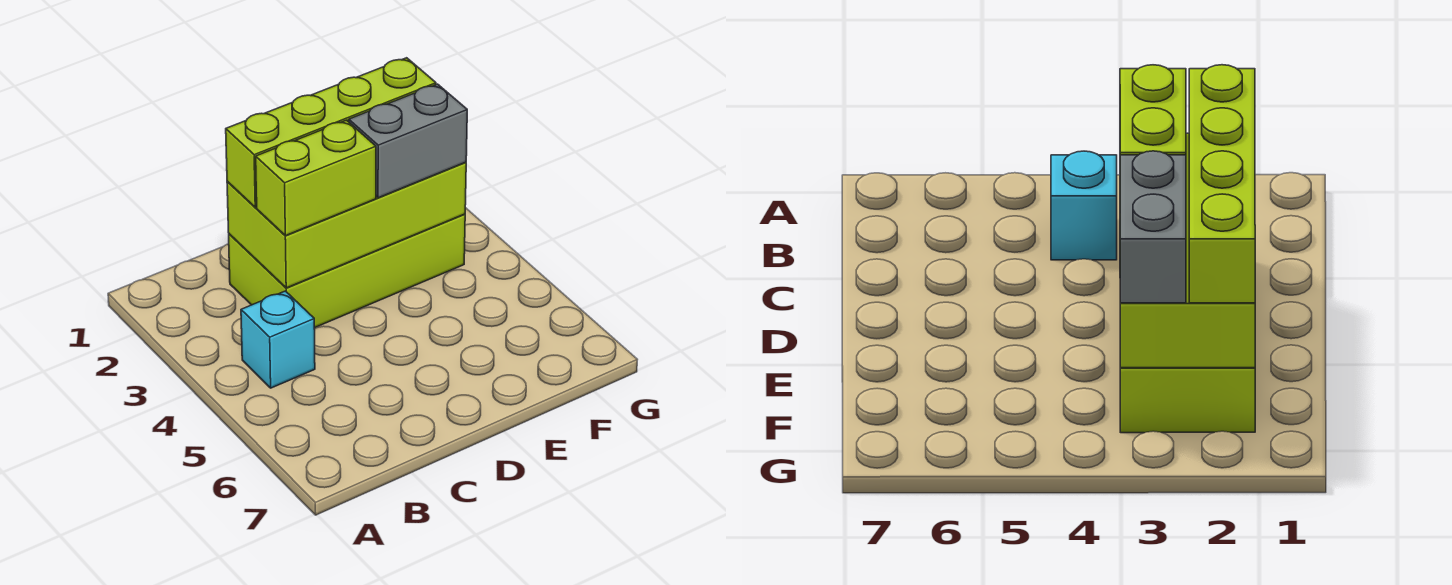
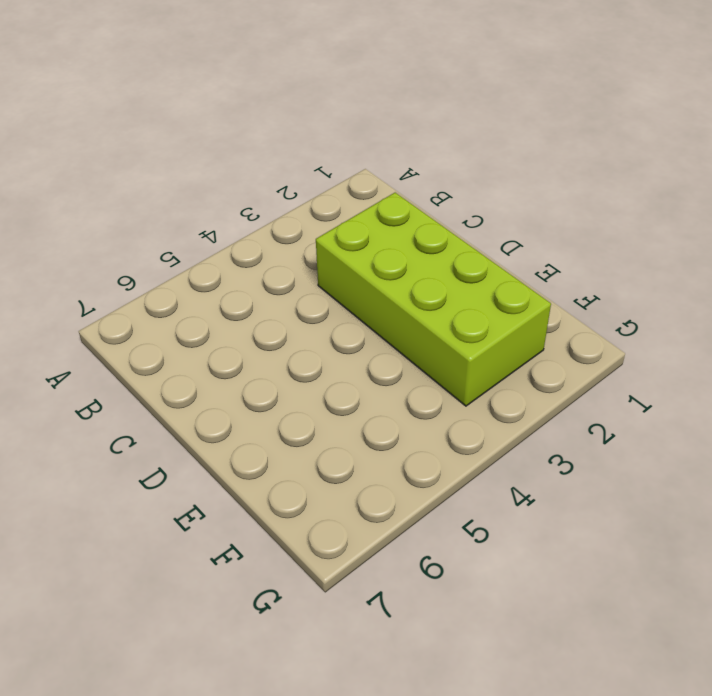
none -> cyan brick B4 level 1
none -> lime brick C2:F3 level 2

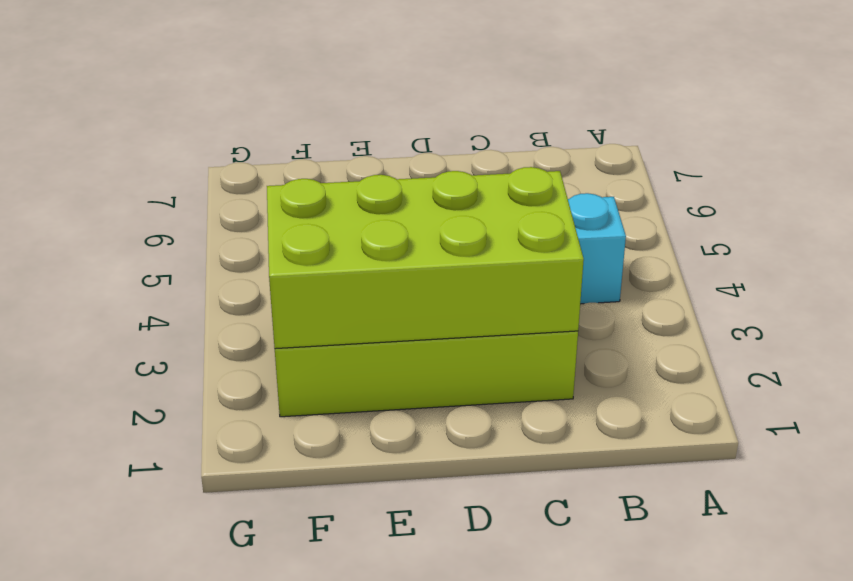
none -> lime brick C2:F2 level 3
none -> lime brick C3:D3 level 3

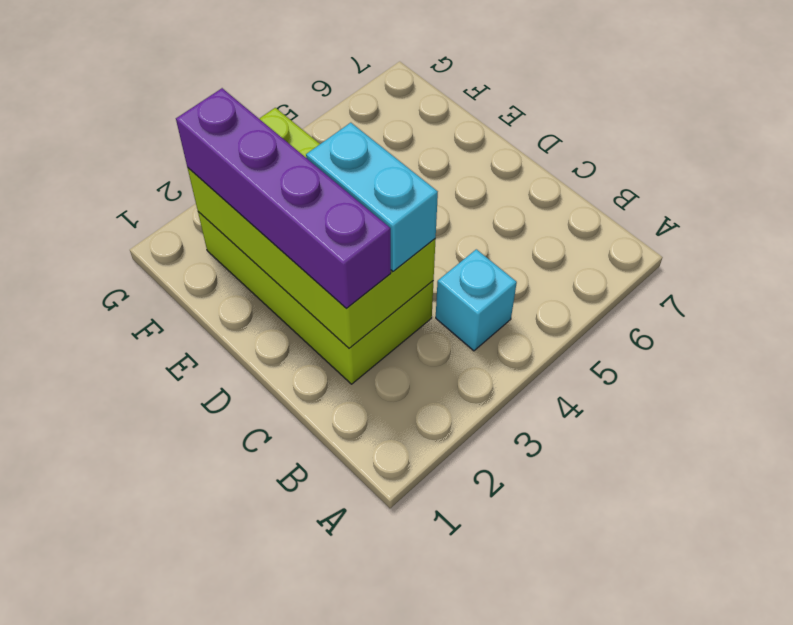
purple brick C2:F2 level 3 -> lime brick C2:F2 level 3
cyan brick C3:D3 level 3 -> lime brick C3:D3 level 3
none -> grey brick E3:F3 level 3

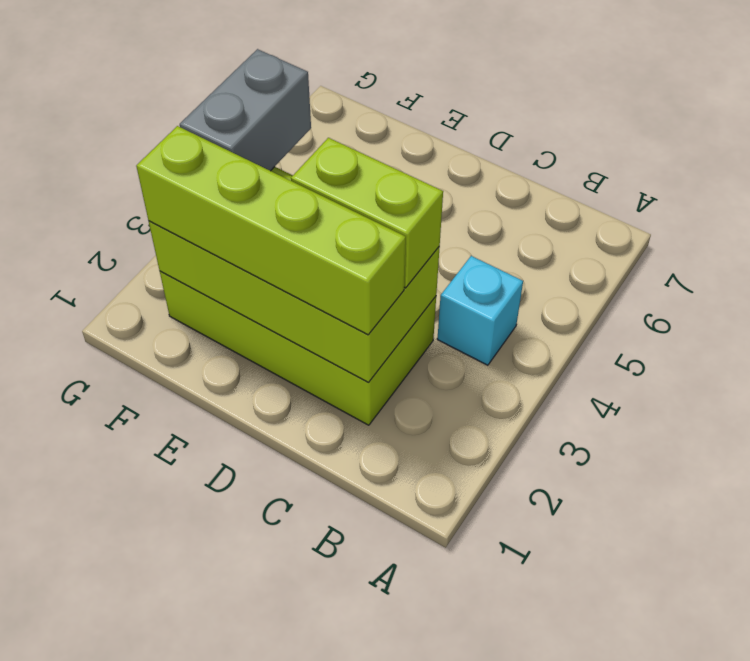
grey brick F3:F4 level 3 -> grey brick E3:F3 level 3

